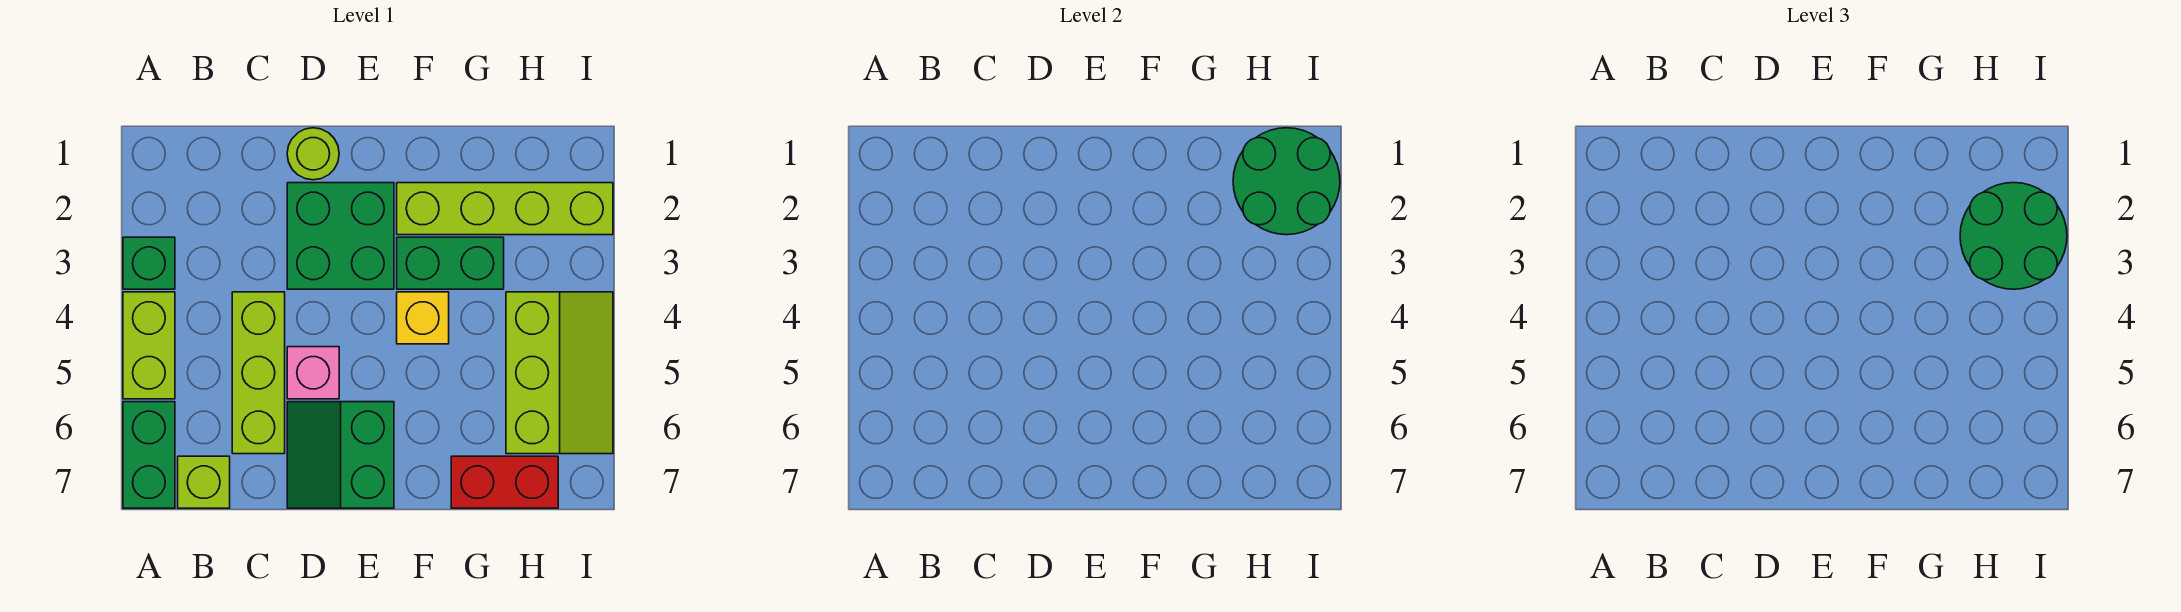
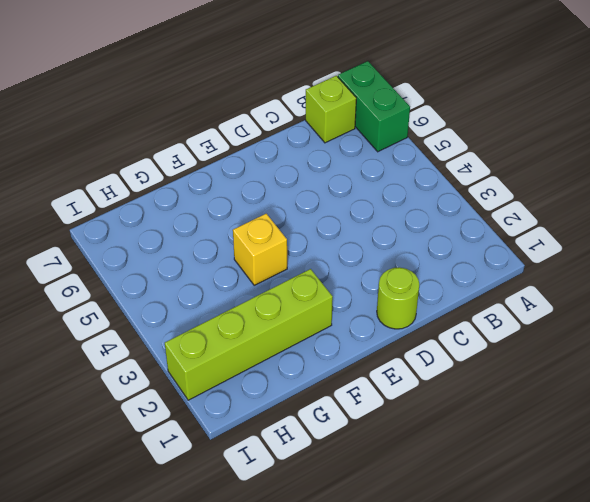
none -> green brick A3 level 1
none -> lime brick A4:A5 level 1
none -> lime brick C4:C6 level 1

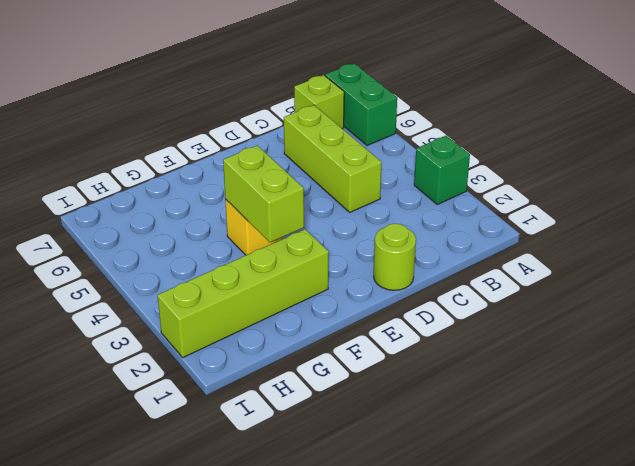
lime brick F3:F4 level 2 -> lime brick A4:A5 level 1
none -> green brick D2:E3 level 1
none -> pink brick D5 level 1
none -> green slope D6:E7 level 1 top E

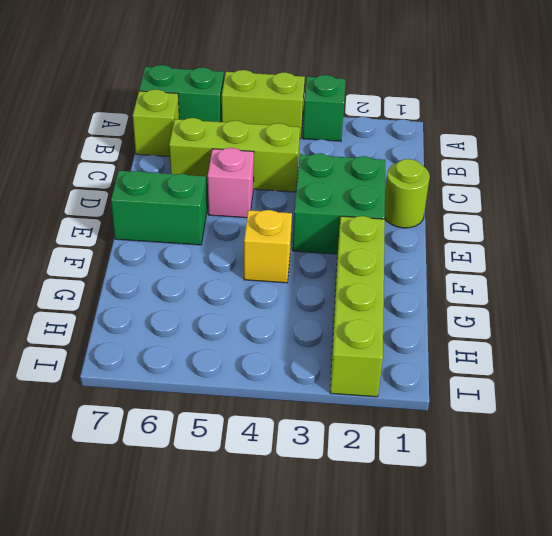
none -> green brick F3:G3 level 1
none -> red brick G7:H7 level 1
none -> lime slope H4:I6 level 1 top H

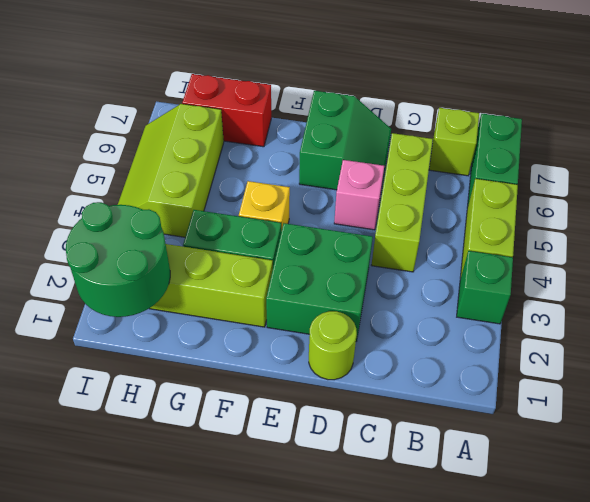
none -> green round brick H2:I3 level 3

